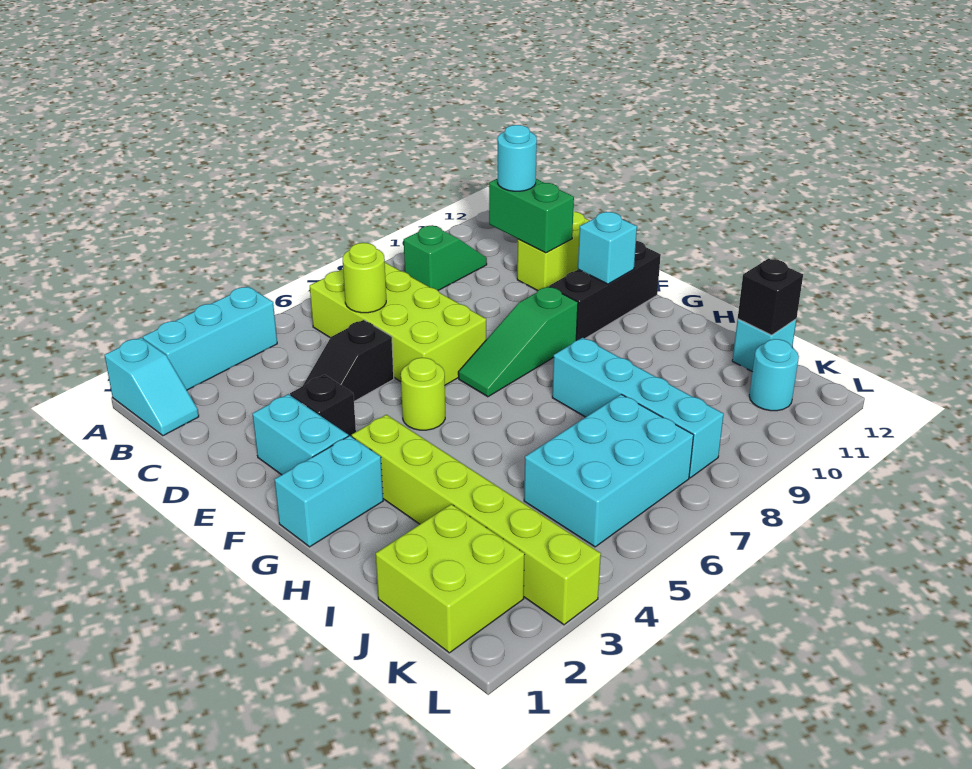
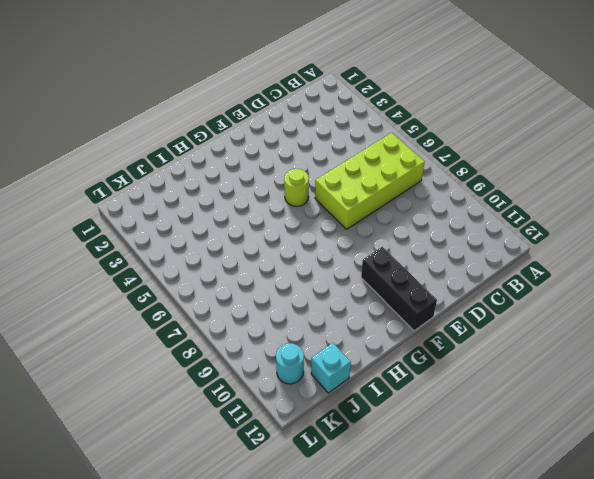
none -> cyan slope A1:B1 level 1 top A
none -> cyan brick A2:A4 level 1
none -> green slope B9:B10 level 1 top 9

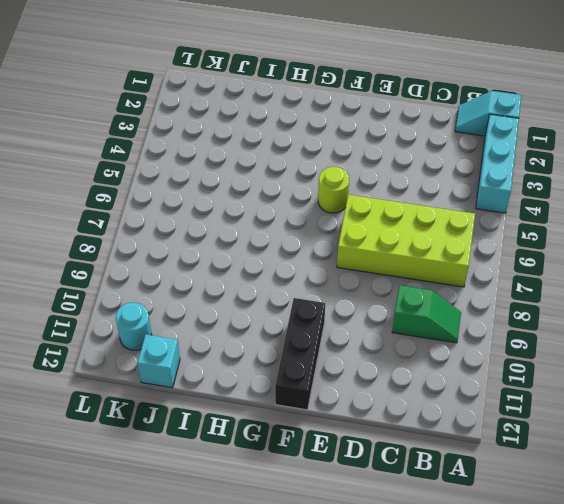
green slope B9:C9 level 1 top C -> green slope B9:B10 level 1 top 9
none -> black slope D4:D5 level 1 top 5
none -> lime brick D11:D12 level 1
none -> cyan brick E2:F2 level 1

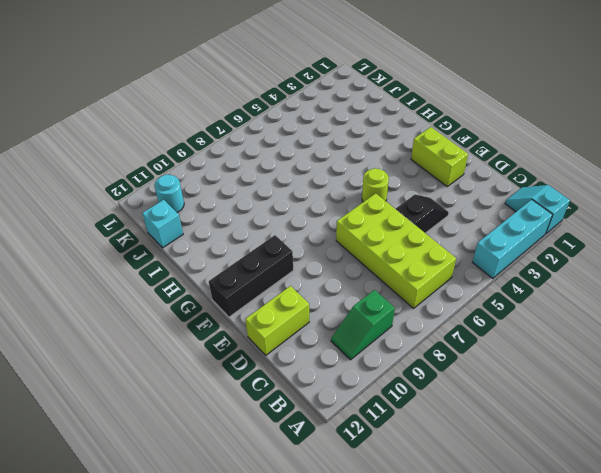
lime brick E2:F2 level 1 -> cyan brick E2:F2 level 1
none -> black brick E3 level 1
none -> green slope F7:F9 level 1 top 9
none -> cyan brick G1:G2 level 1

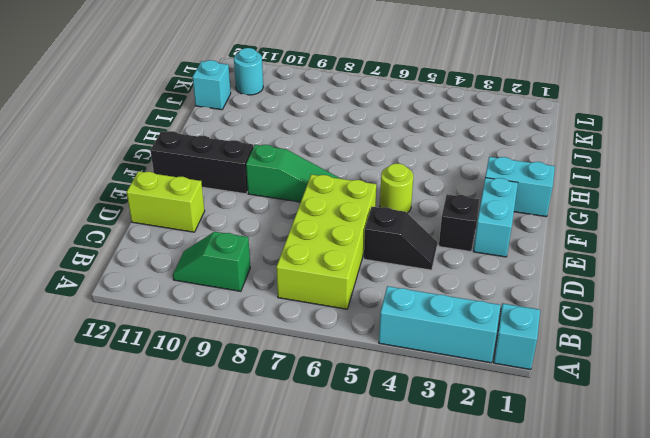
none -> lime brick G3:L3 level 1
none -> cyan brick H8:K8 level 1
none -> lime brick J1:K2 level 1

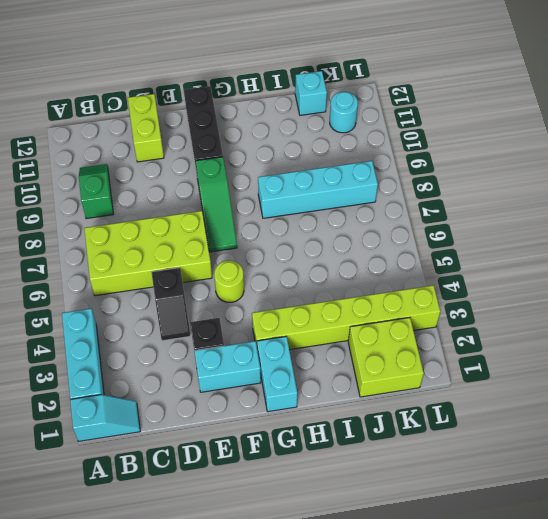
none -> cyan brick J5:K7 level 1
none -> lime round brick C6 level 2
none -> green brick C11:D11 level 2

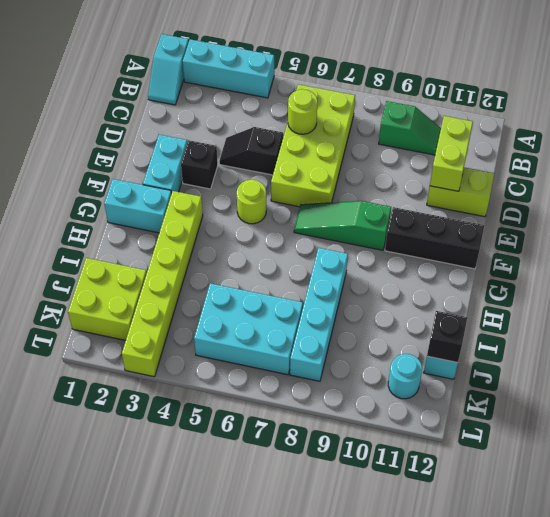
lime brick C11:D11 level 2 -> green brick C11:D11 level 2
none -> cyan brick F11 level 2
none -> cyan round brick C11 level 3

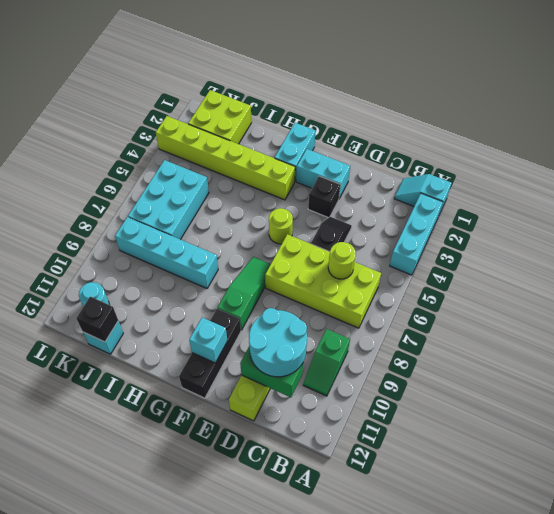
cyan round brick C10:D11 level 3 -> cyan round brick C11 level 3

